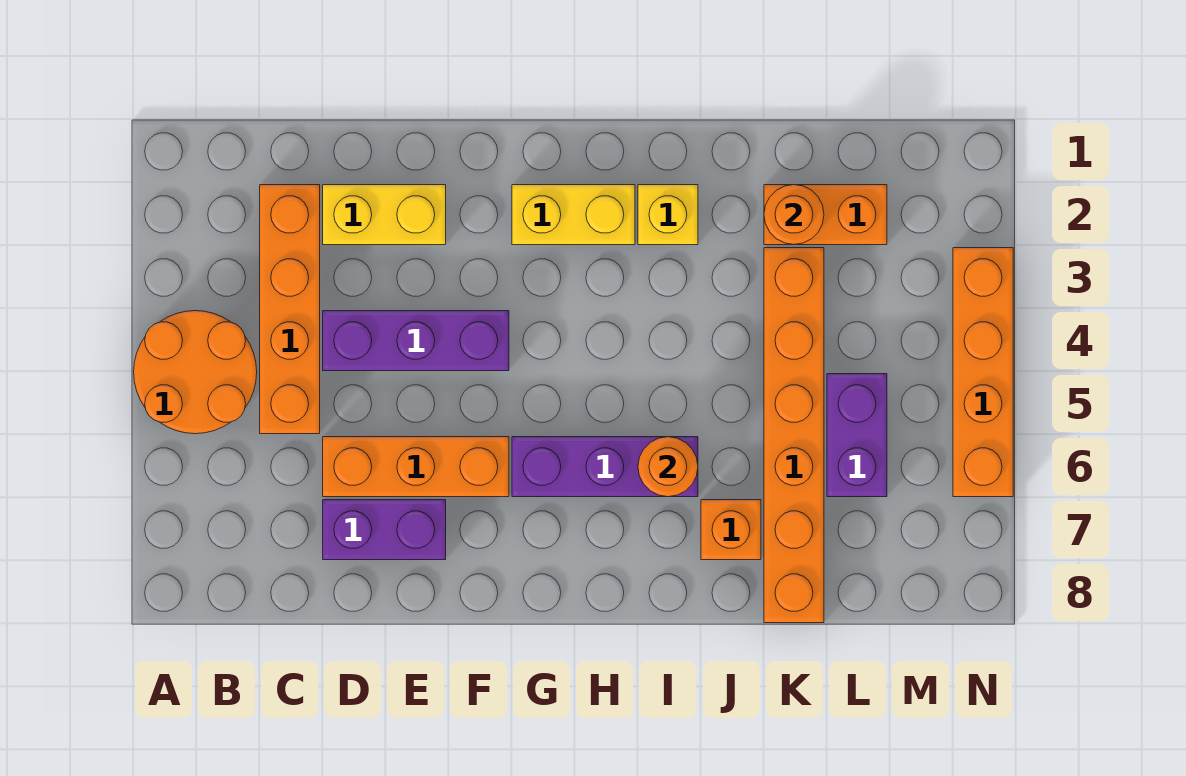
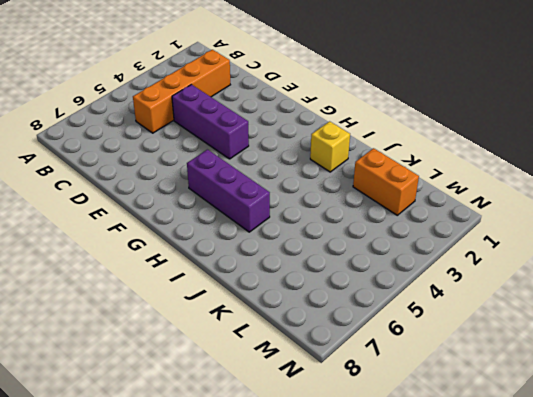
none -> orange round brick A4:B5 level 1
none -> yellow brick D2:E2 level 1
none -> orange brick D6:F6 level 1

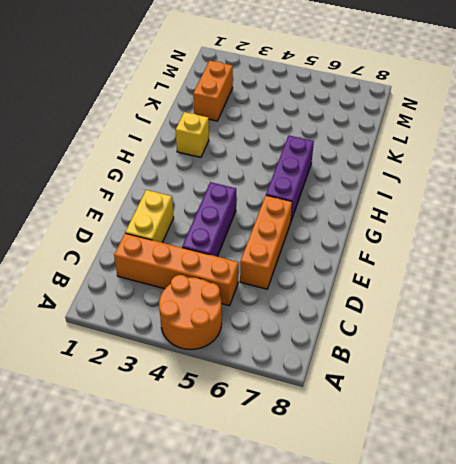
none -> purple brick D7:E7 level 1
none -> yellow brick G2:H2 level 1
none -> orange brick J7 level 1

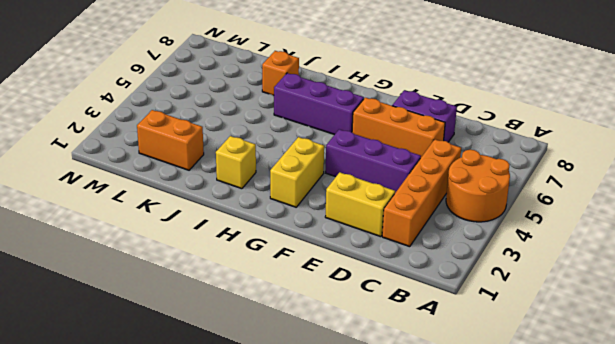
yellow brick G2:G3 level 1 -> yellow brick G2:H2 level 1
none -> orange brick K3:K8 level 1
none -> purple brick L5:L6 level 1
none -> orange brick N3:N6 level 1

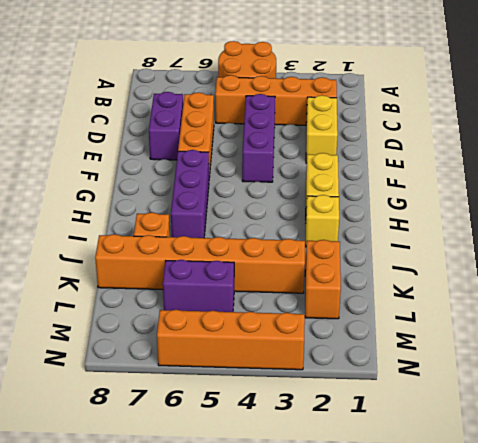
none -> orange round brick I6 level 2
none -> orange round brick K2 level 2

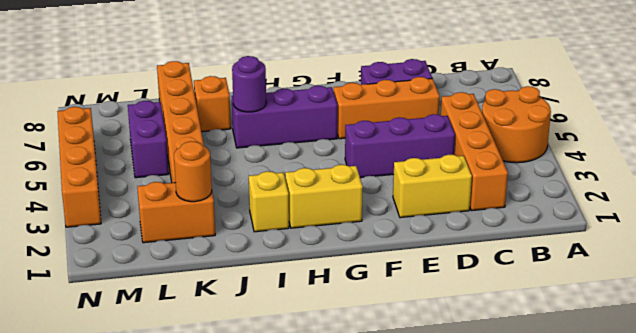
purple round brick I6 level 2 -> orange round brick I6 level 2

